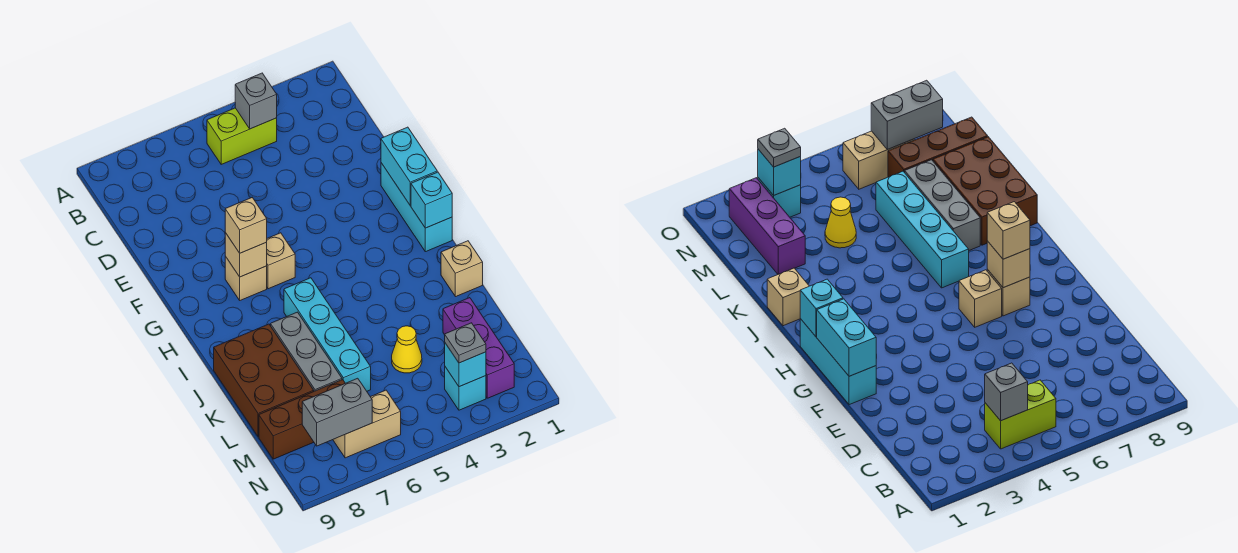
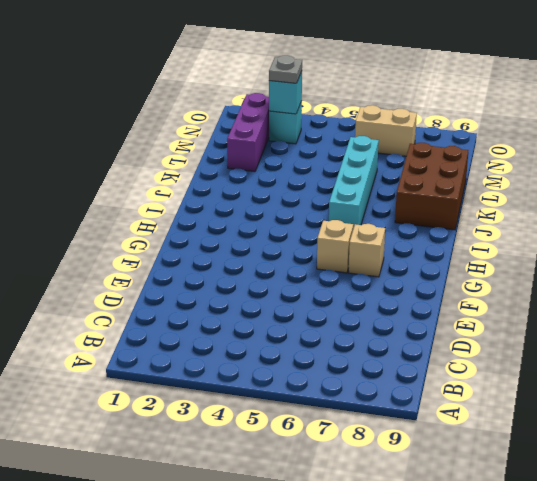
none -> lime brick B4:B5 level 1
none -> cyan brick F1:H1 level 1
none -> tan brick J1 level 1

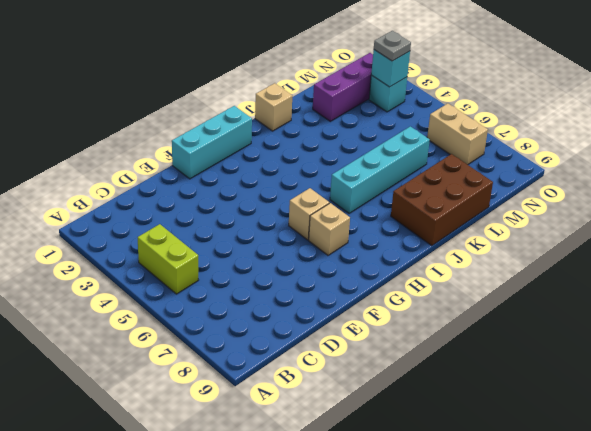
none -> grey brick J7:L7 level 1
none -> yellow cone L4 level 1
none -> brown brick M7:M9 level 1

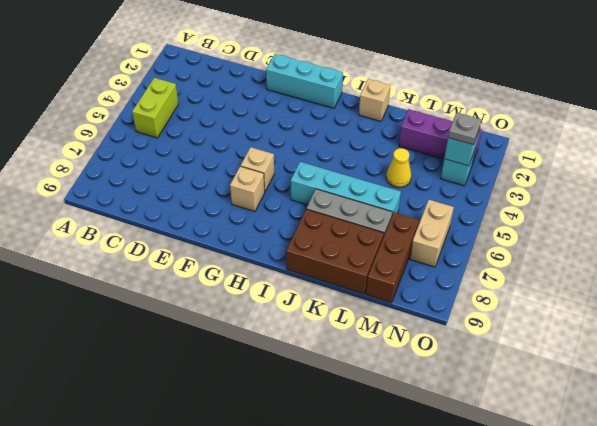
none -> grey brick B4 level 2
none -> cyan brick F1:G1 level 2
none -> tan brick G7 level 2

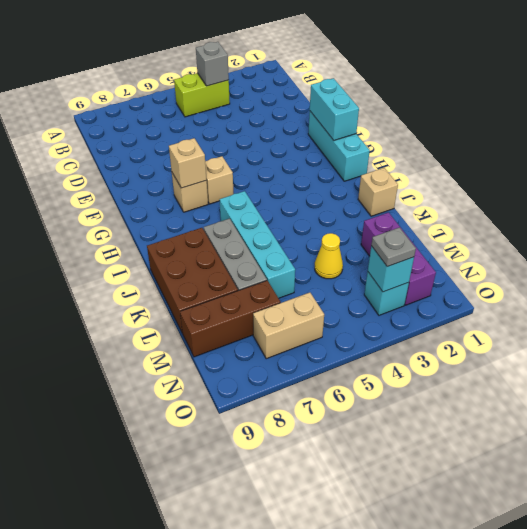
none -> cyan brick H1 level 2
none -> grey brick N7:N8 level 2
none -> tan brick G7 level 3

